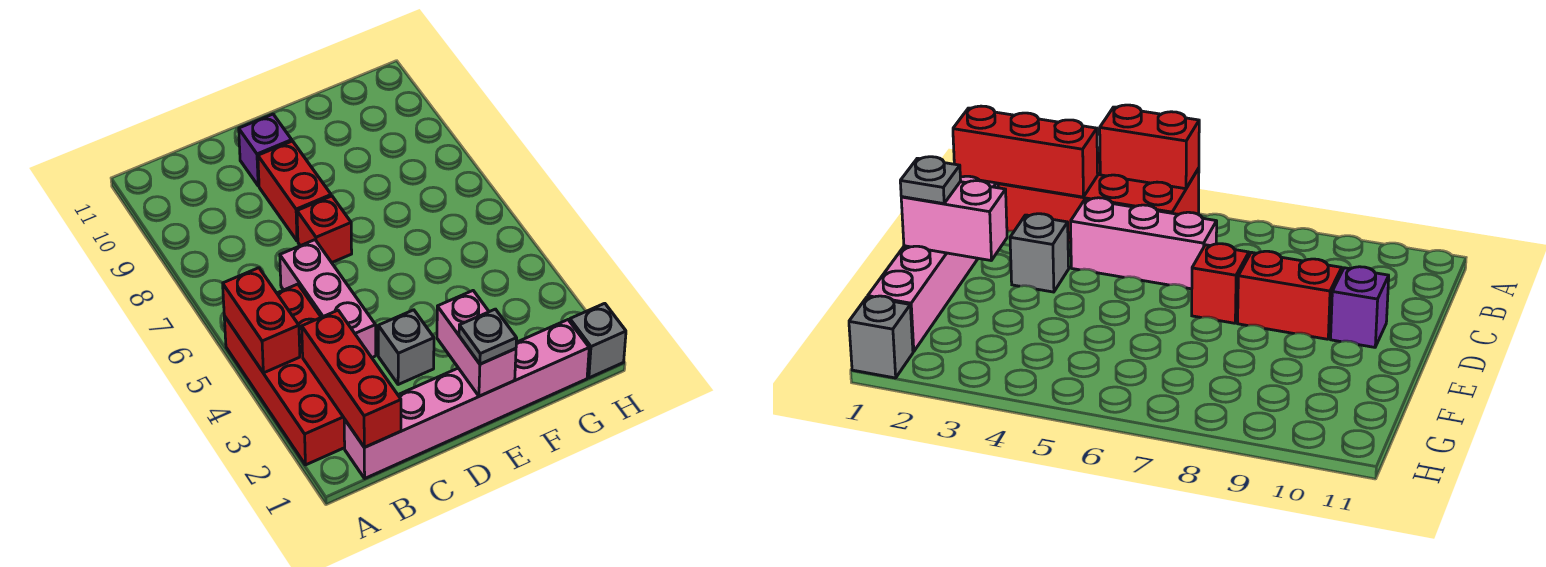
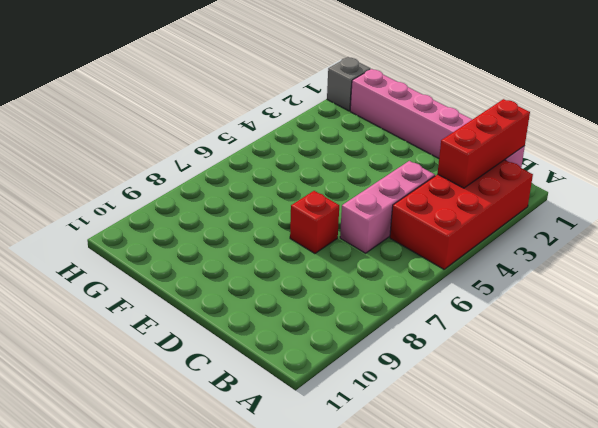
none -> grey brick D3 level 1
none -> red brick D8:D9 level 1
none -> purple brick D10 level 1

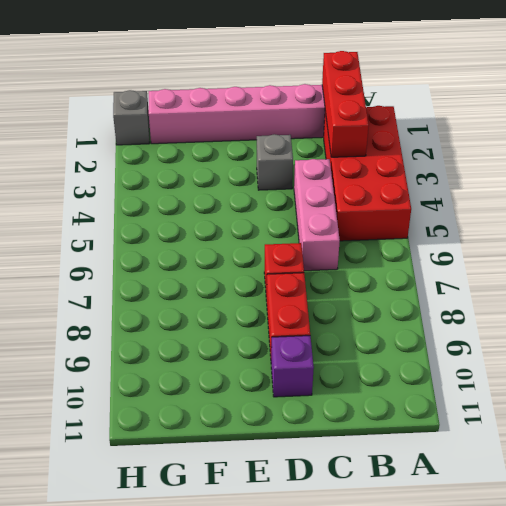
none -> red brick A4:A5 level 2
none -> pink brick E1:E2 level 2
none -> grey plate E1 level 3

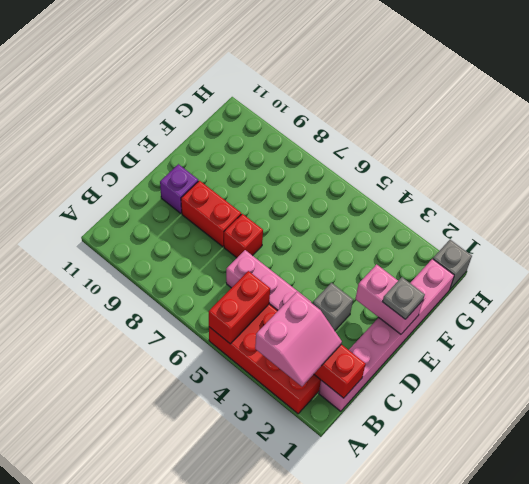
pink slope A2:B3 level 3 top 3 -> none
red brick A5:B5 level 2 -> red brick A4:A5 level 2

